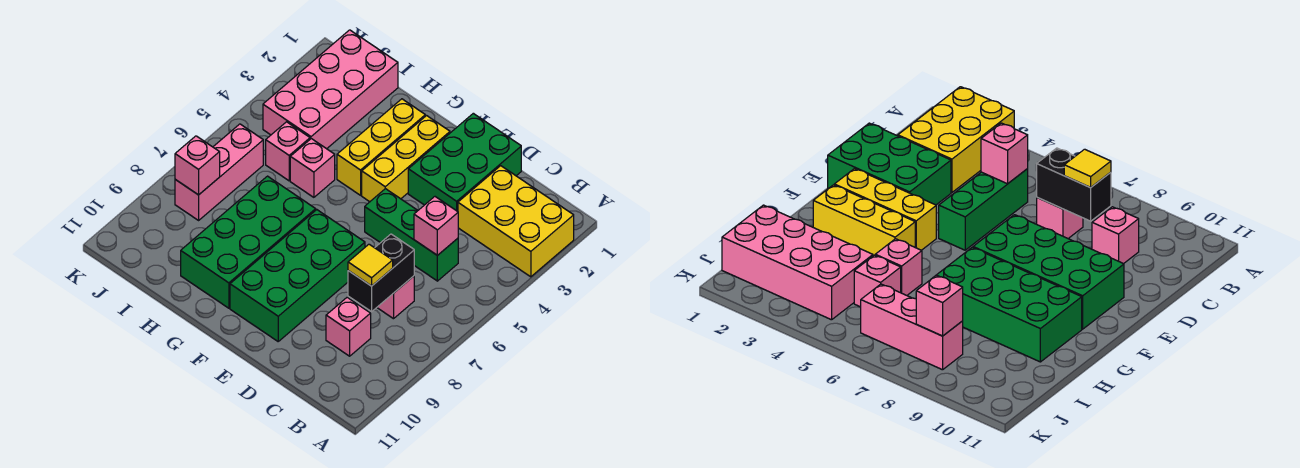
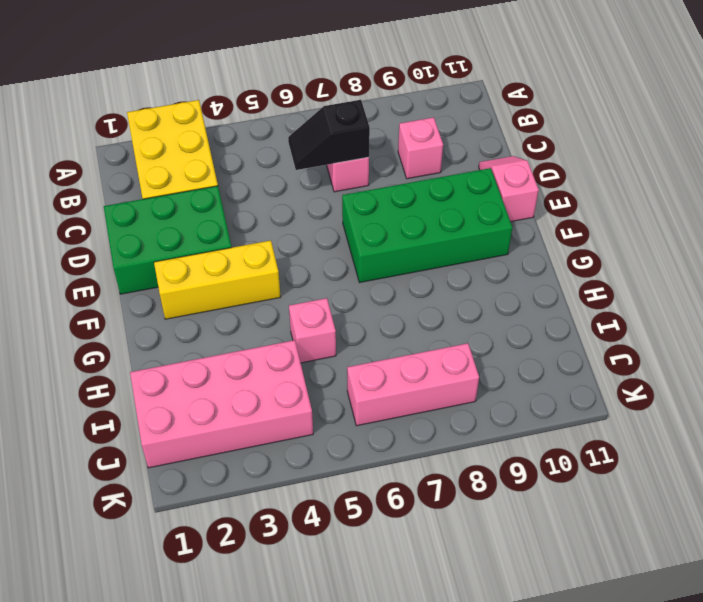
black slope C6:C7 level 2 top 7 -> black brick C7:C8 level 2
pink slope D11:E11 level 1 top E -> none
none -> green brick C5:E5 level 1
none -> yellow brick G2:G4 level 1
none -> green brick G7:H10 level 1

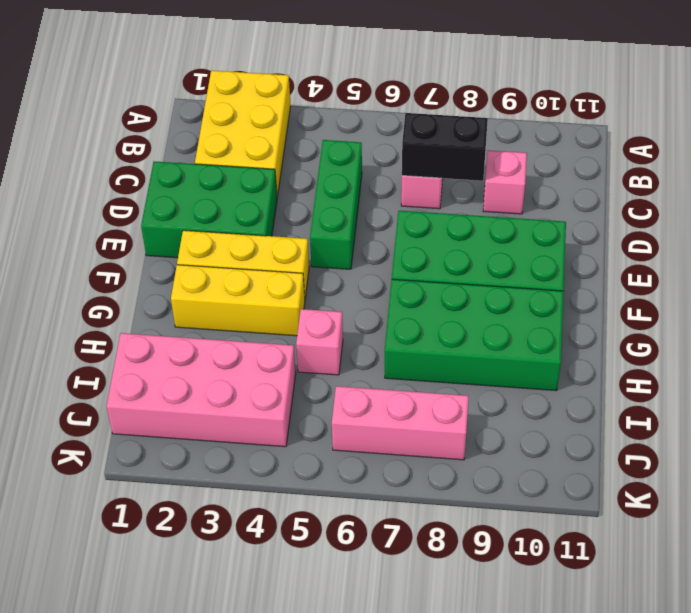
none -> pink brick I5 level 1
none -> pink brick C5 level 2
none -> pink brick J8 level 2

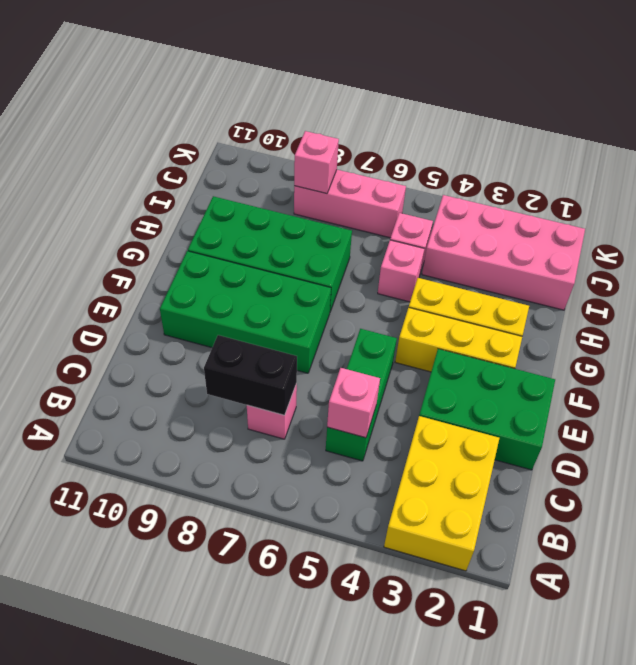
none -> pink brick C9 level 1
none -> yellow tile C8 level 3

